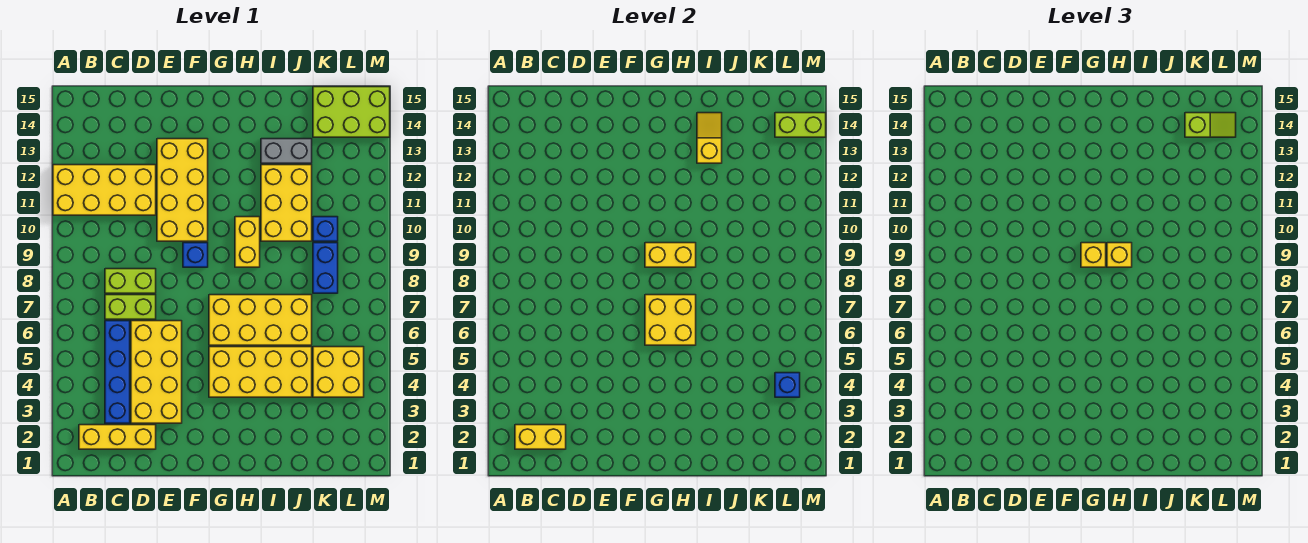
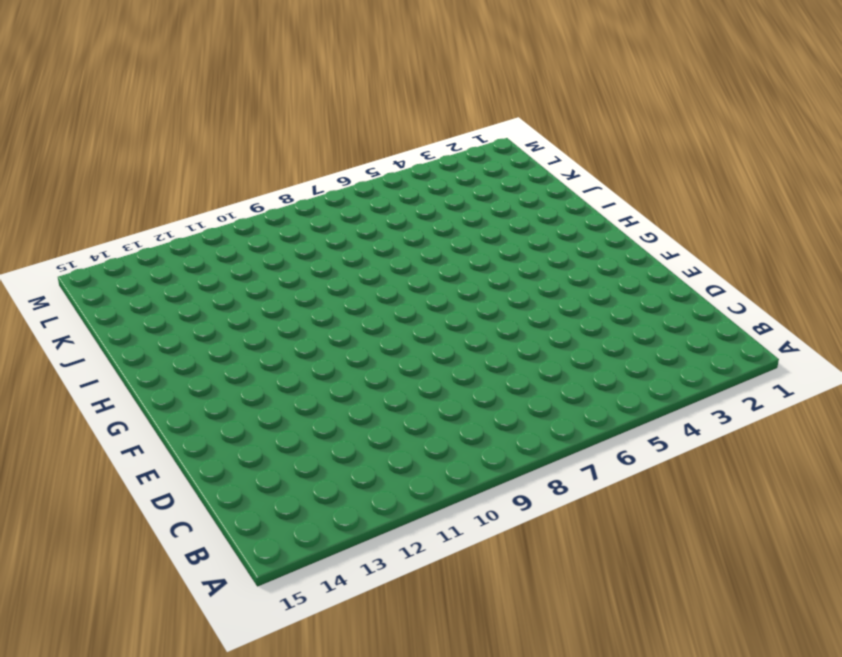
none -> yellow brick A11:D12 level 1
none -> yellow brick B2:D2 level 1
none -> blue brick C3:C6 level 1

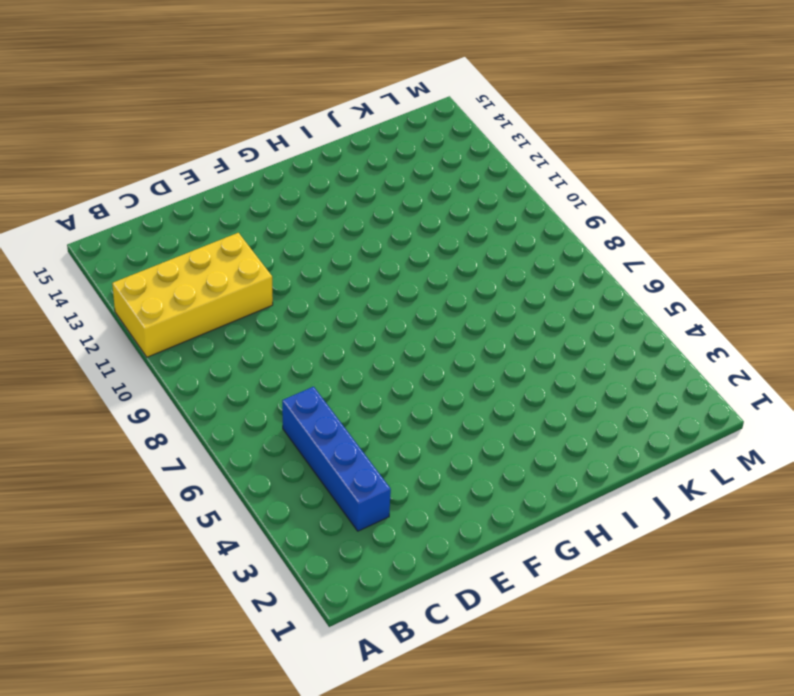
none -> yellow brick B2:D2 level 1
none -> lime brick C7:D7 level 1
none -> lime brick C8:D8 level 1

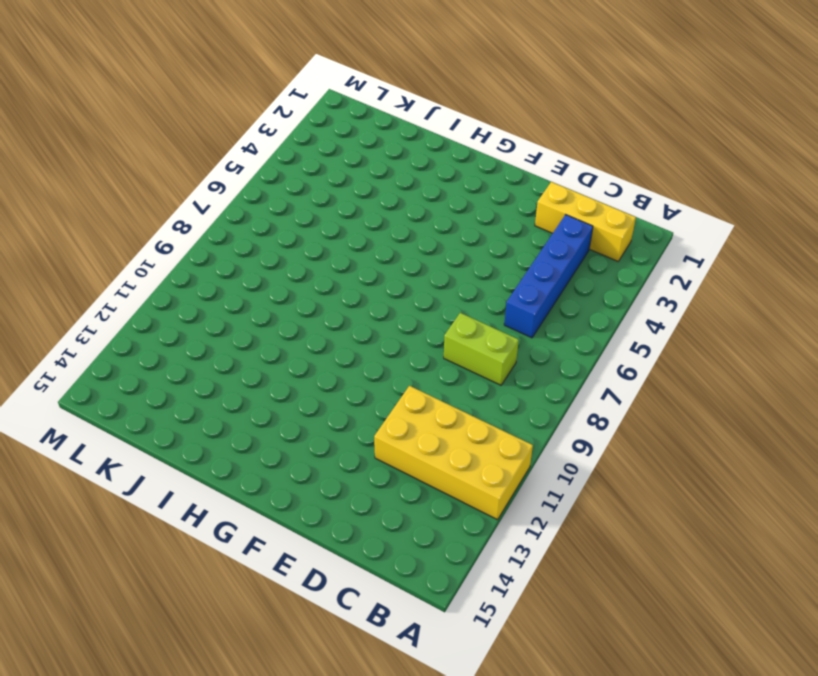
none -> lime brick C7:D7 level 1
none -> yellow brick D3:E6 level 1
none -> yellow brick E10:F13 level 1

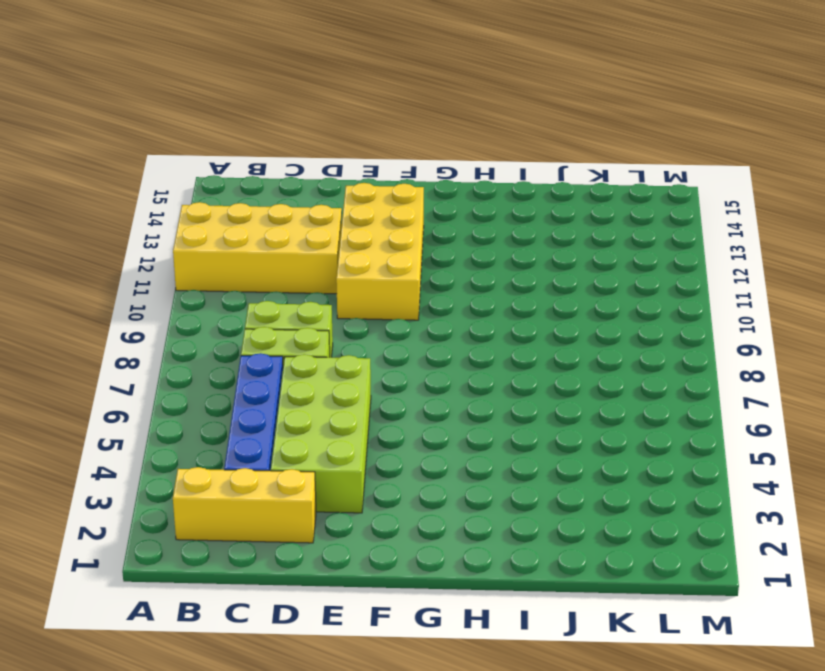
lime brick D3:E6 level 1 -> yellow brick D3:E6 level 1
none -> blue brick F9 level 1
none -> yellow brick G4:J5 level 1
none -> yellow brick G6:J7 level 1

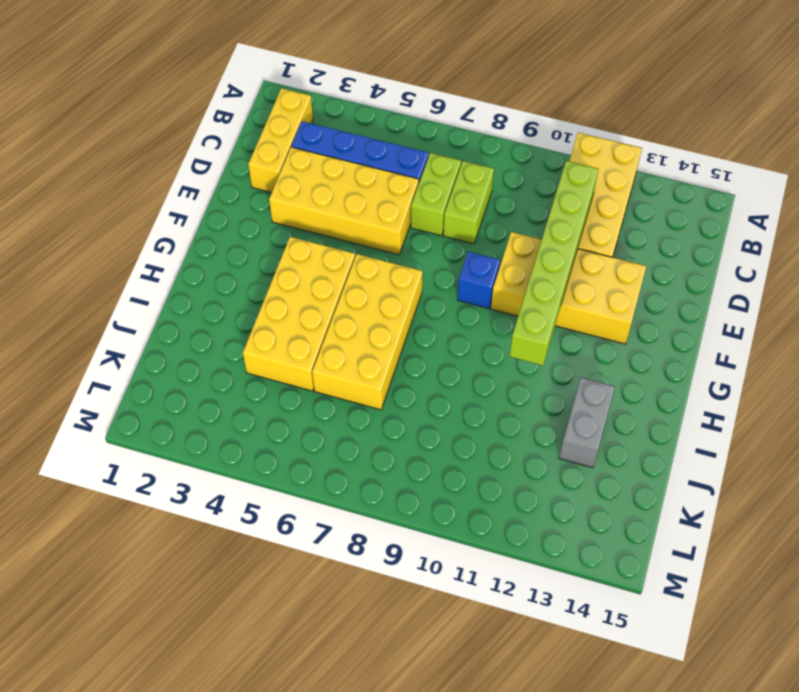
lime brick C11:H11 level 2 -> none
none -> yellow brick H9:H10 level 1
none -> yellow brick I10:J12 level 1
none -> yellow brick K4:L5 level 1

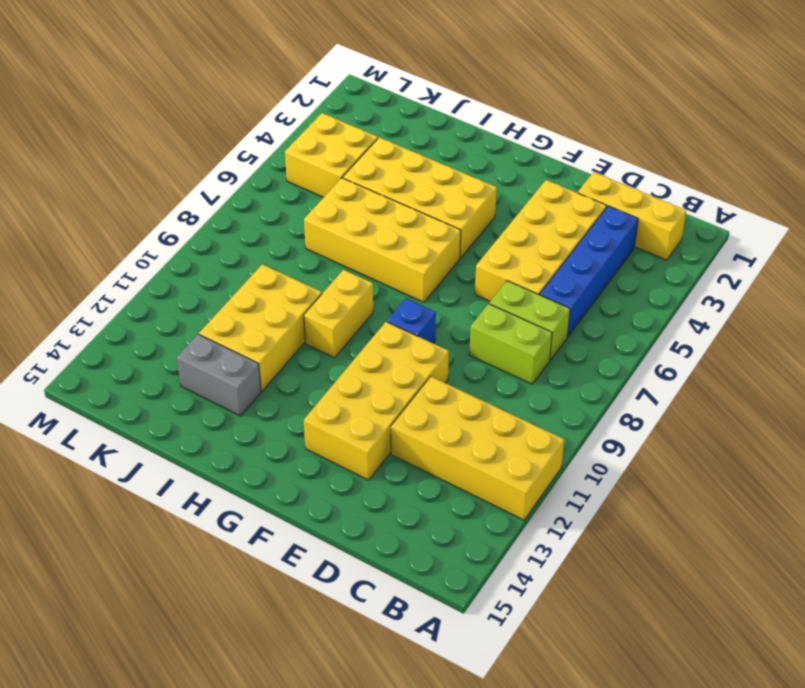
none -> blue brick K8:K9 level 1
none -> blue brick K10 level 1
none -> lime brick K14:M15 level 1

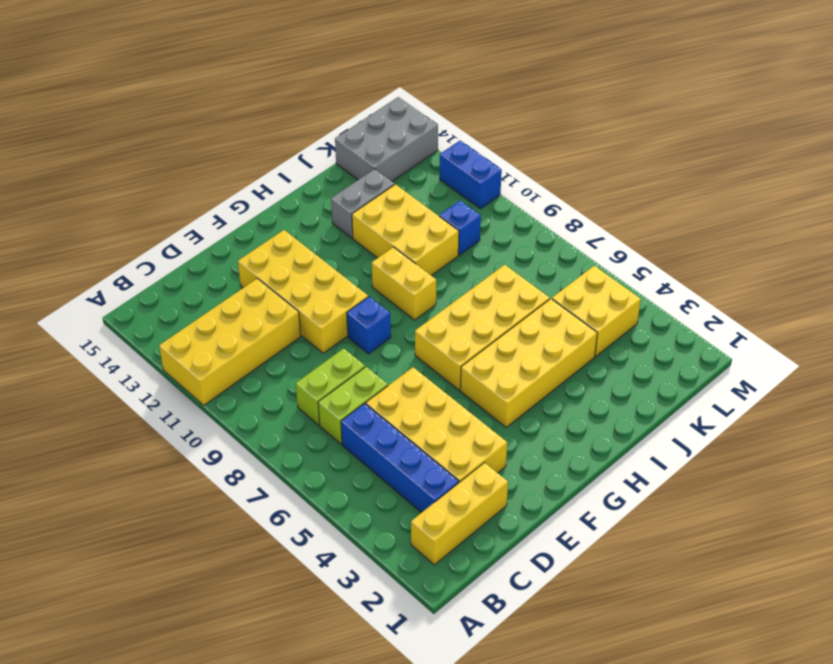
grey brick K14:M15 level 1 -> lime brick K14:M15 level 1
blue brick M11:M12 level 1 -> blue brick K8:K9 level 1
none -> yellow brick B2:C2 level 2
none -> yellow brick G6:H7 level 2
none -> yellow brick G9:H9 level 2

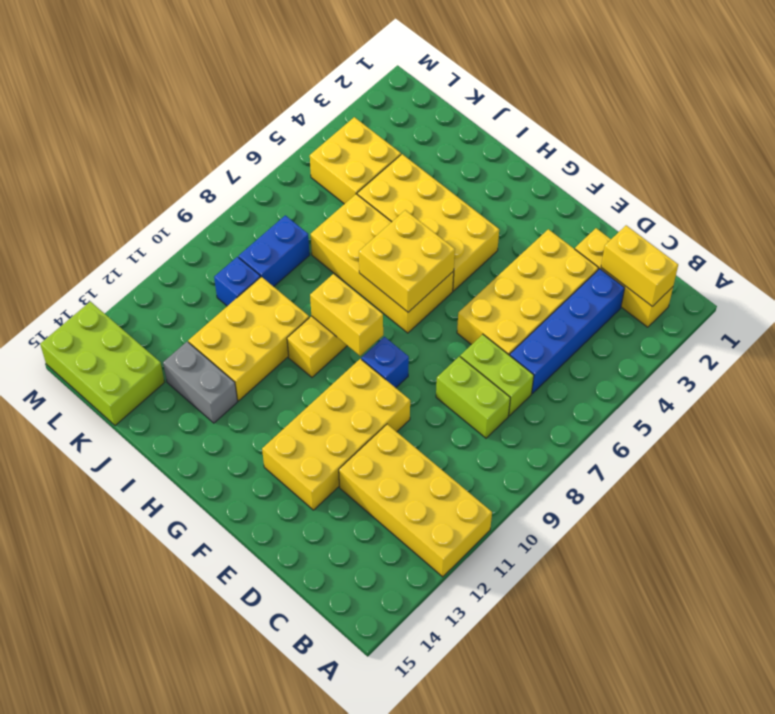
none -> yellow slope I13:I14 level 2 top 13
none -> blue brick L4 level 2
none -> lime brick L14:M14 level 2

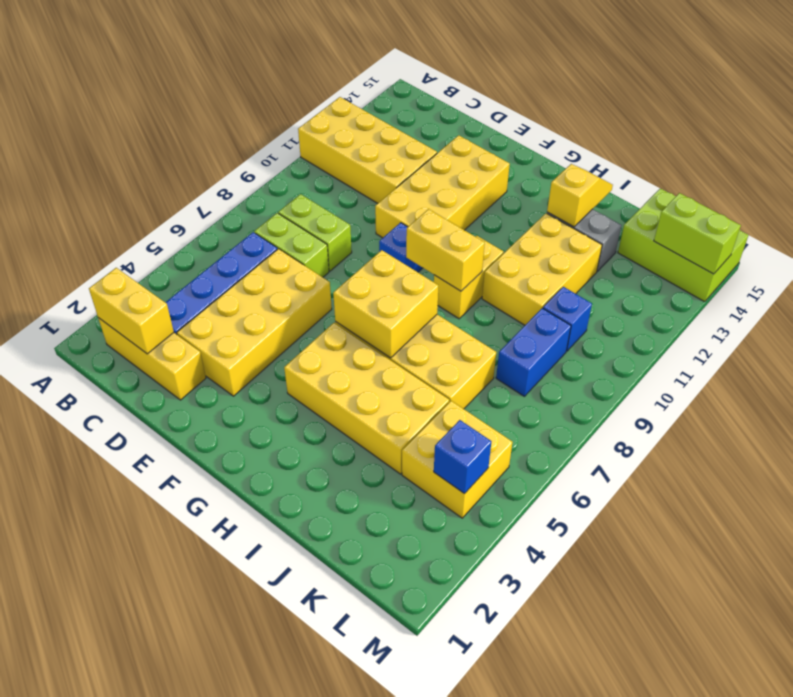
none -> yellow brick G9 level 3
none -> yellow brick H9 level 3
none -> lime slope K14:L14 level 3 top K

